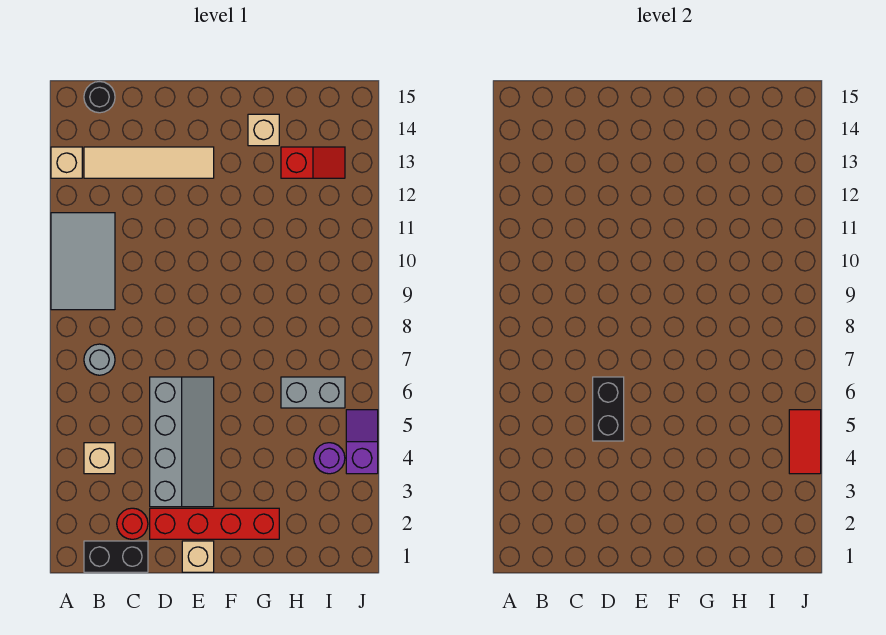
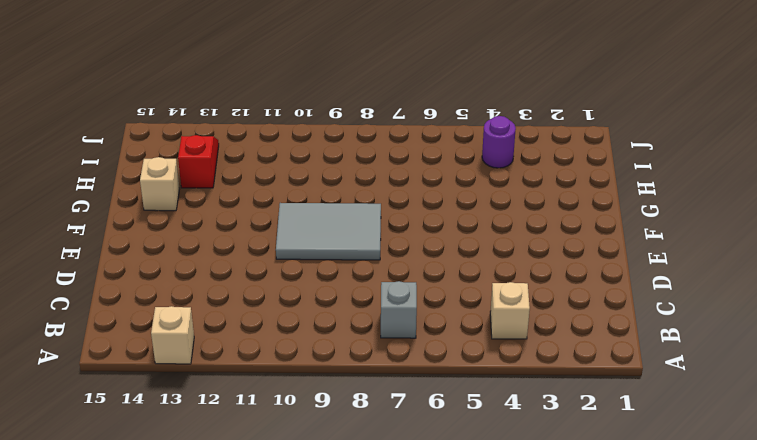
grey brick B7 level 1 -> grey round brick B7 level 1
grey tile E8:F10 level 1 -> grey tile A9:B11 level 1
none -> black brick B1:C1 level 1
none -> tan tile B13:E13 level 1
none -> black round brick B15 level 1

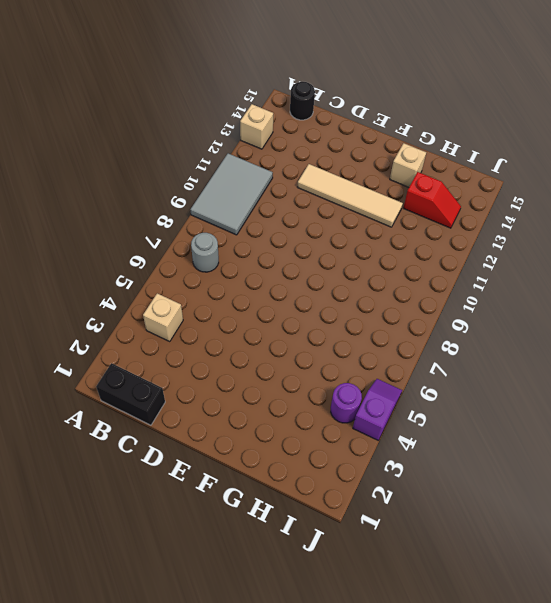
tan tile D12:G12 level 1 -> tan tile B13:E13 level 1
none -> red round brick C2 level 1
none -> red brick D2:G2 level 1
none -> grey slope D3:E6 level 1 top D

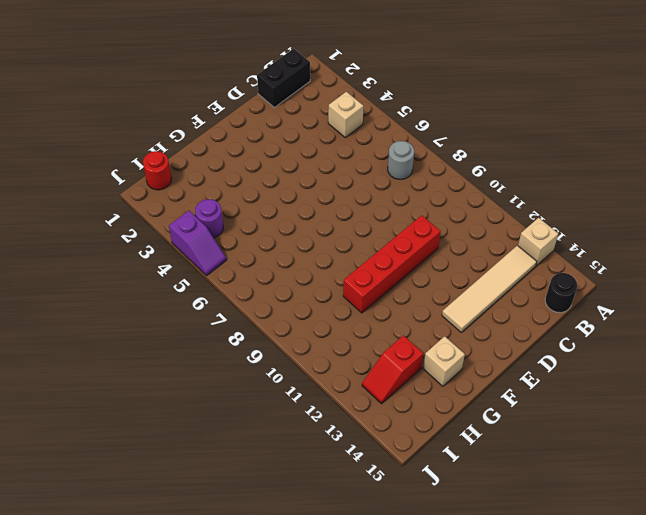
red brick D10:G10 level 1 -> red brick D2:G2 level 1
red round brick I1 level 1 -> red round brick C2 level 1
none -> grey tile A9:B11 level 1
none -> grey slope D3:E6 level 1 top D
none -> tan brick E1 level 1

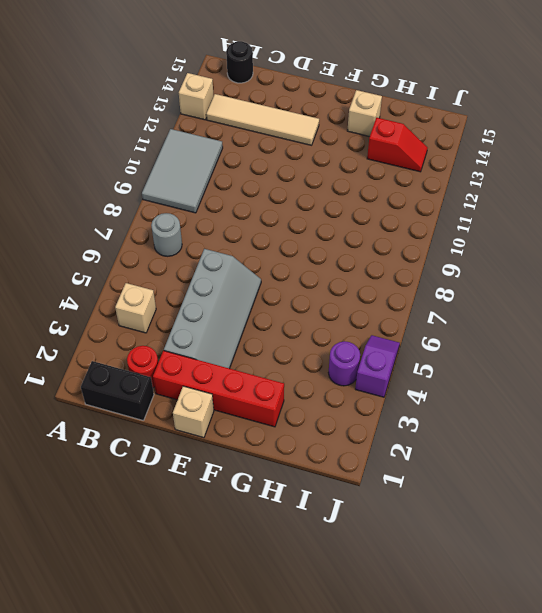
none -> grey brick H6:I6 level 1
none -> black brick D5:D6 level 2
none -> red tile J4:J5 level 2

